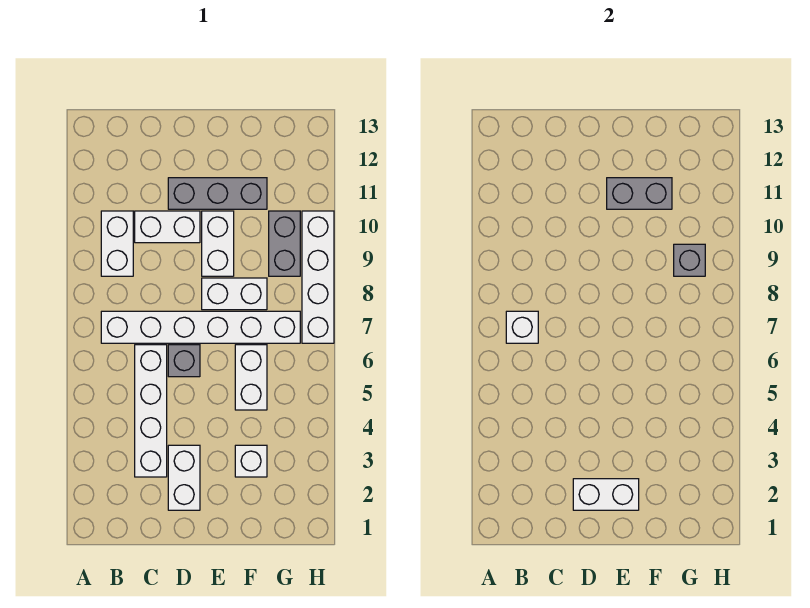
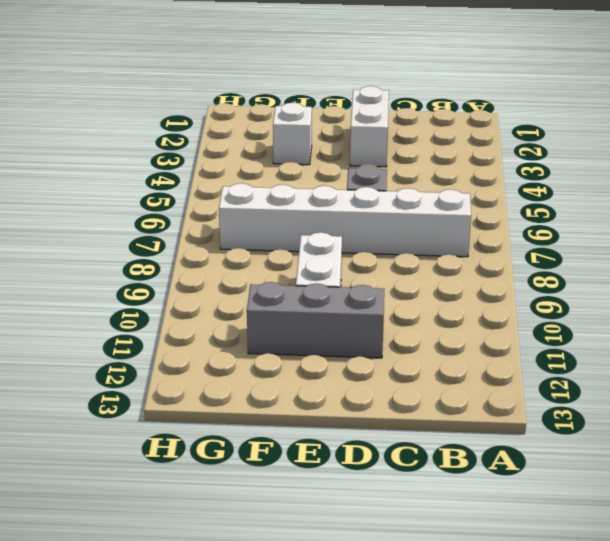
none -> white brick B9:B10 level 1
none -> white brick C3:C6 level 1
none -> white brick C10:D10 level 1

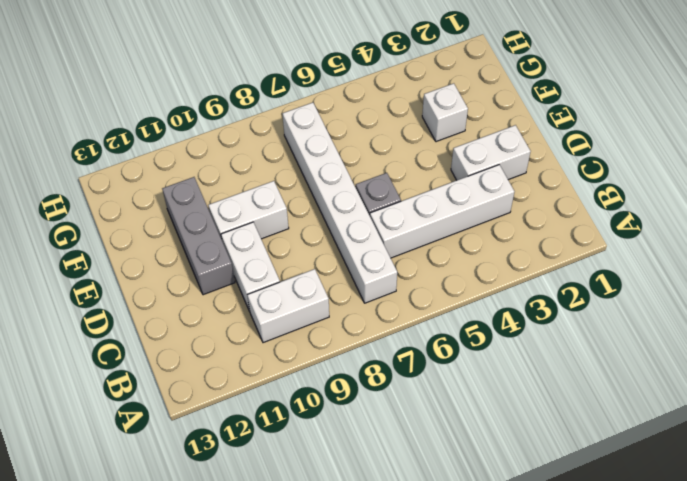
none -> white brick E8:F8 level 1
none -> white brick F5:F6 level 1
none -> grey brick G9:G10 level 1

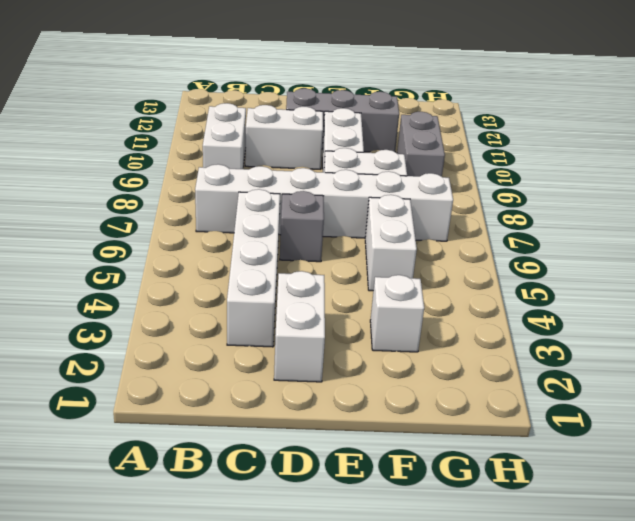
none -> white brick H7:H10 level 1
none -> white brick B7 level 2
none -> white brick D2:E2 level 2

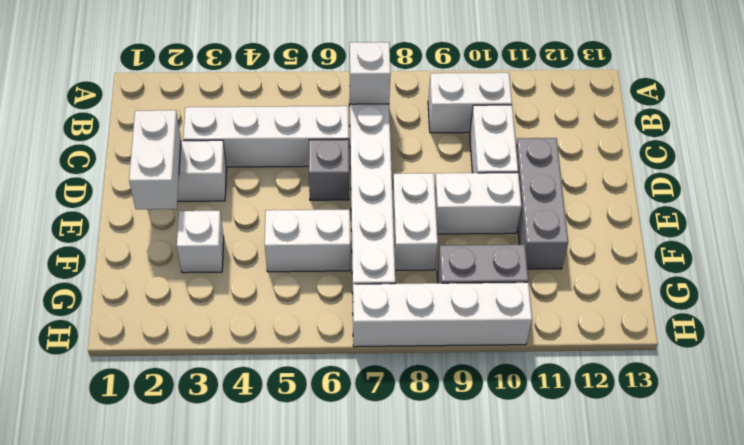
none -> grey brick E11:F11 level 2
none -> grey brick G9 level 2

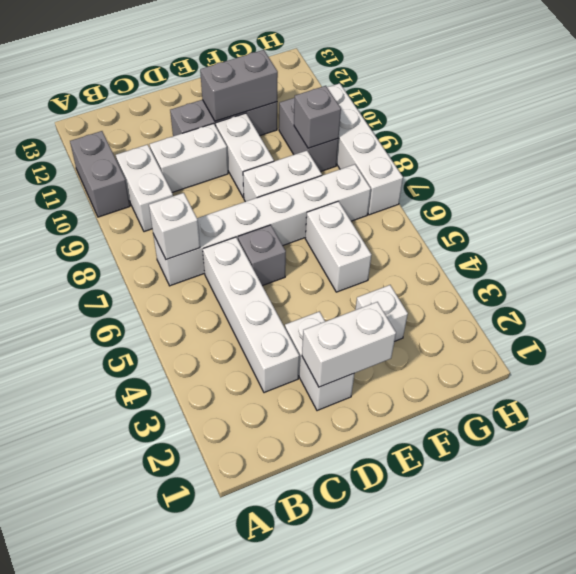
grey brick A10:A11 level 1 -> none

